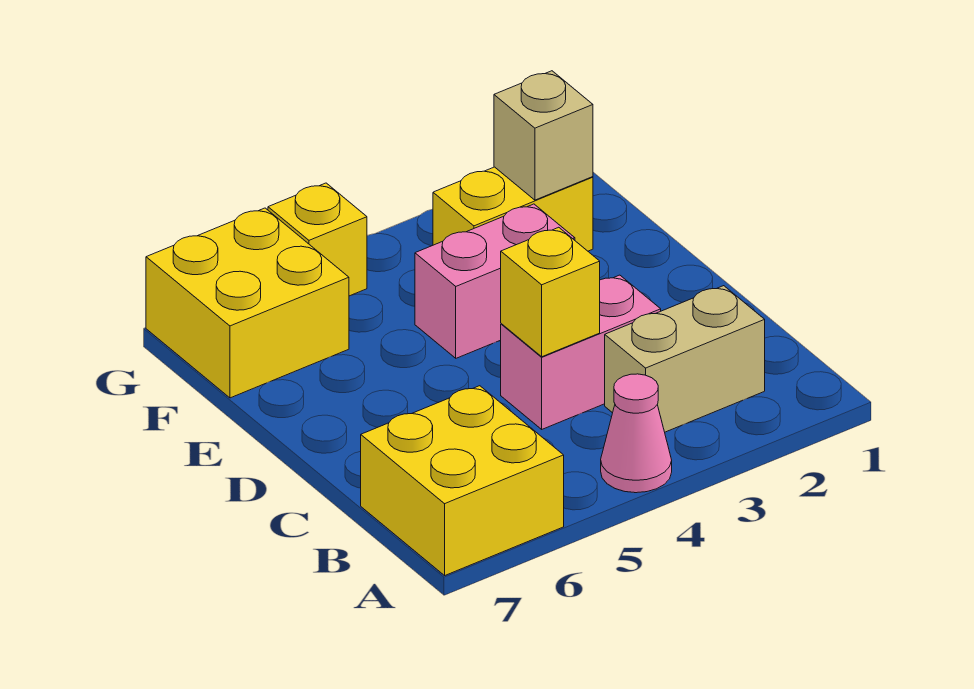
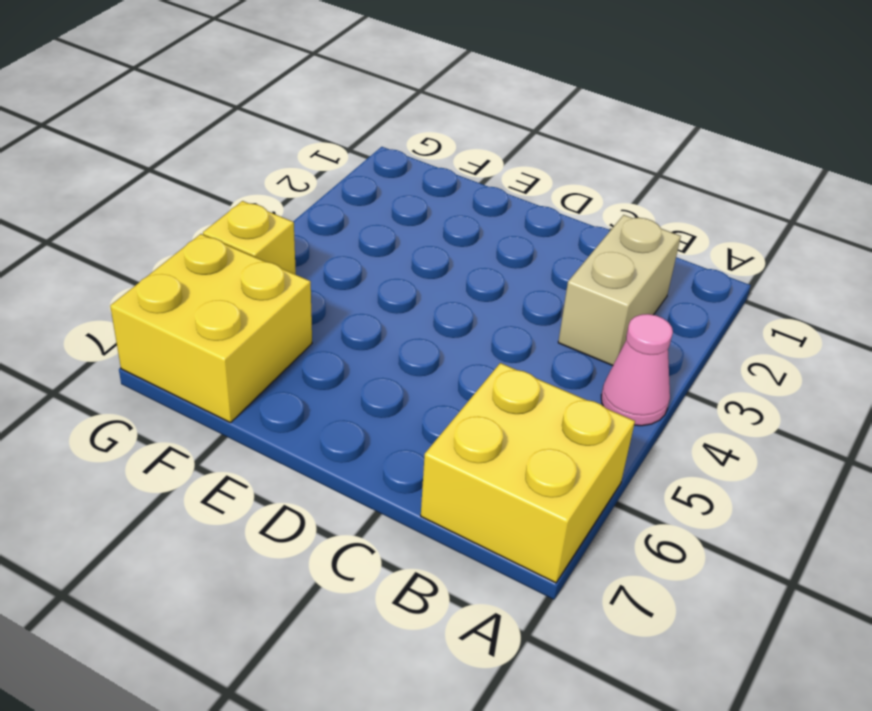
none -> pink brick C3:C4 level 1
none -> pink brick E3:E4 level 1

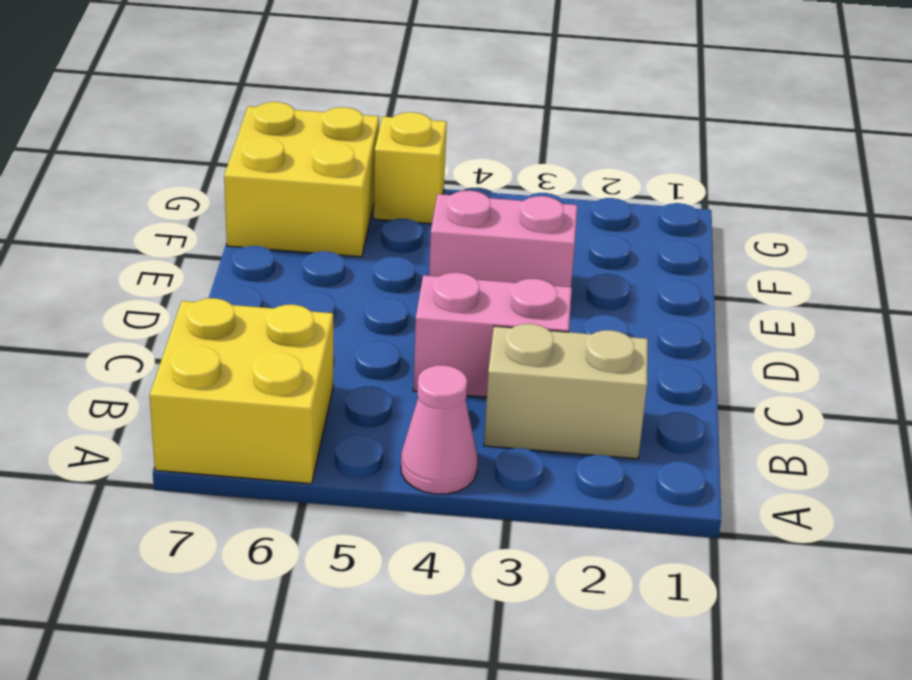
none -> yellow brick F2:F3 level 1
none -> yellow brick C4 level 2

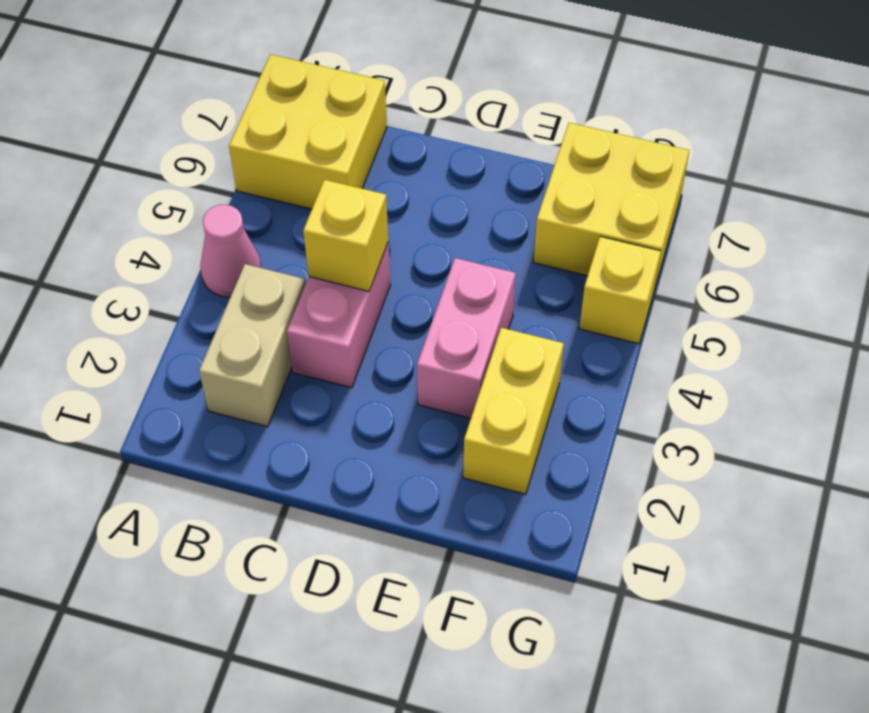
none -> tan brick F2 level 2

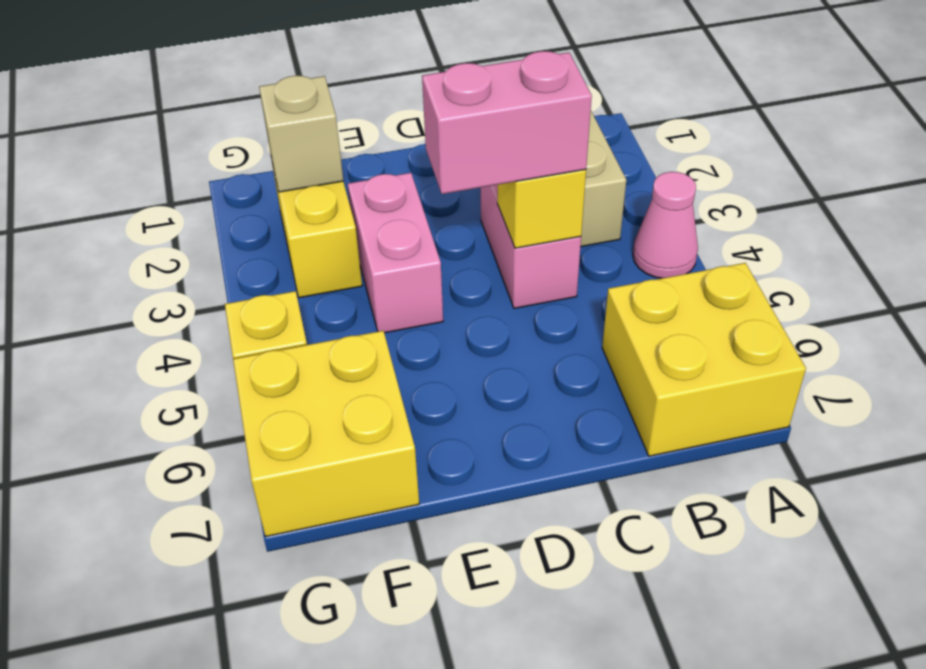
pink brick C4:D4 level 3 -> none

